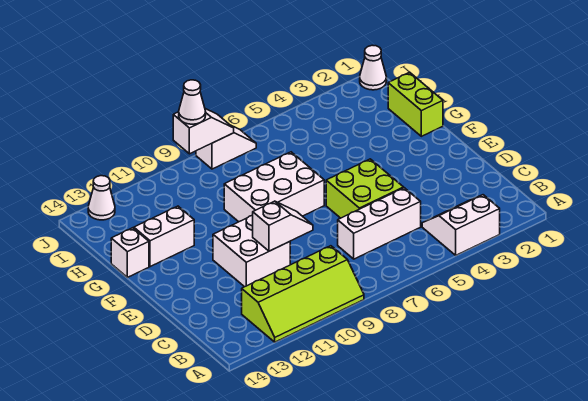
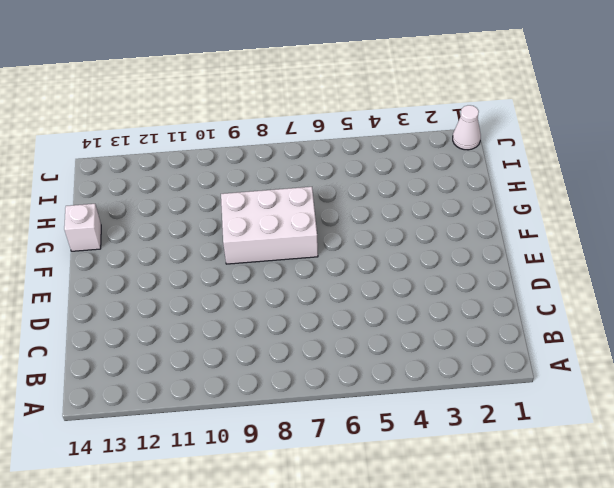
none -> white slope A3:B4 level 1 top A
none -> lime slope A9:B12 level 1 top B
none -> white brick C5:C7 level 1

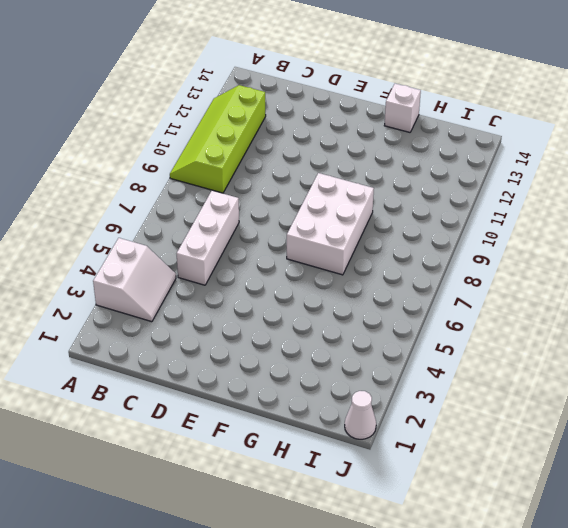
none -> lime brick D5:E6 level 1
none -> white brick D10:E11 level 1
none -> lime brick G1:H1 level 1

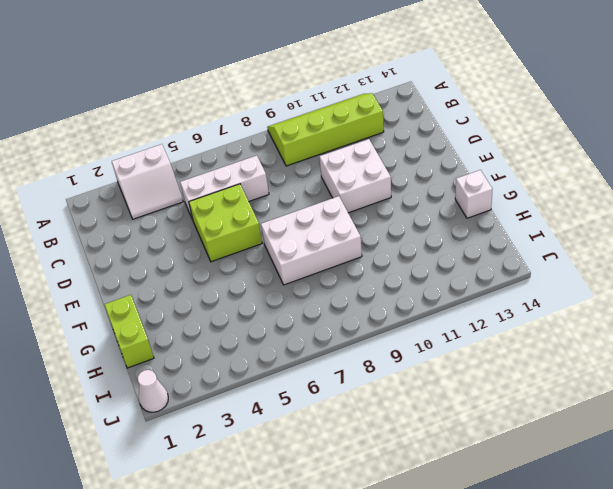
none -> white brick G12:G13 level 1
none -> white slope J7:J8 level 1 top 8
none -> white cone J13 level 1

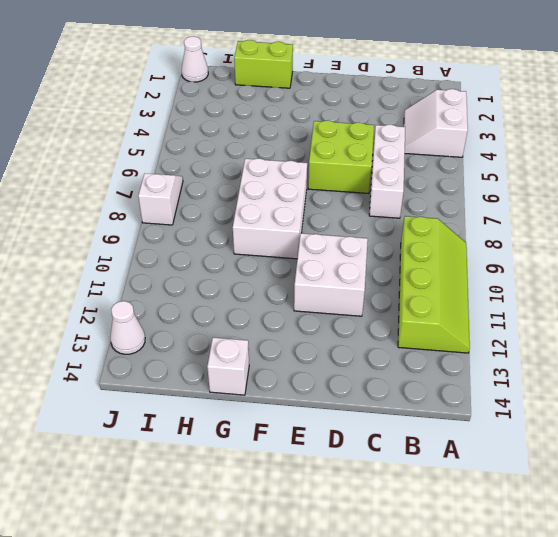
none -> white brick G12:G13 level 1
none -> white slope D9:D10 level 2 top 10
none -> white slope J8:J9 level 2 top 9

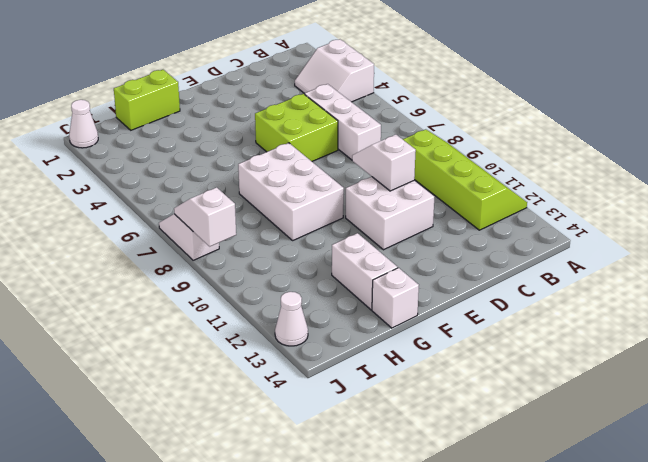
none -> white cone J9 level 3

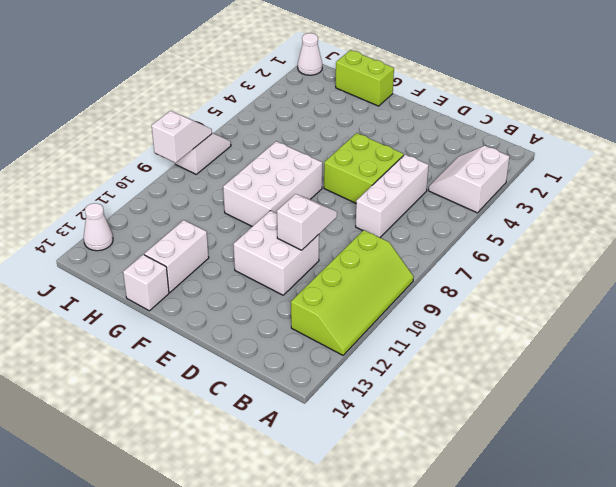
none -> white cone J9 level 3

